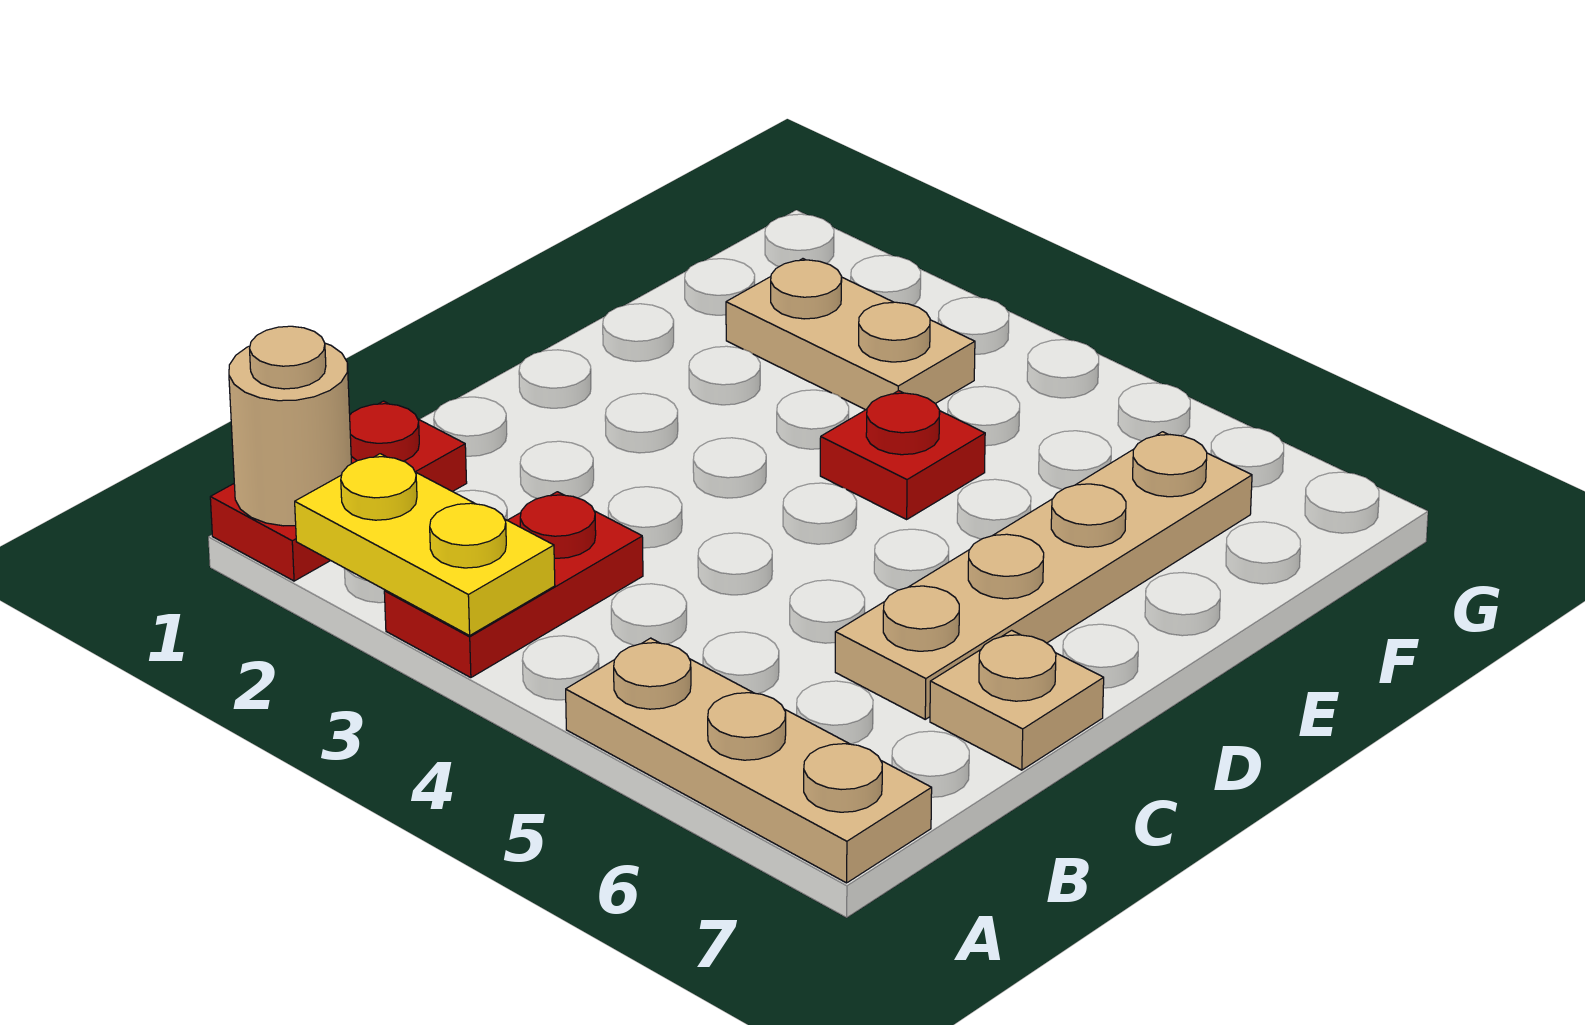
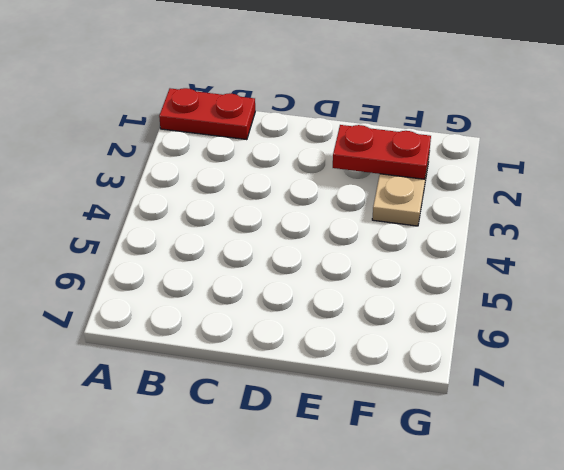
red plate E2:F2 level 2 -> red plate A3:B3 level 1
none -> tan plate A5:A7 level 1
none -> tan plate C6:F6 level 1

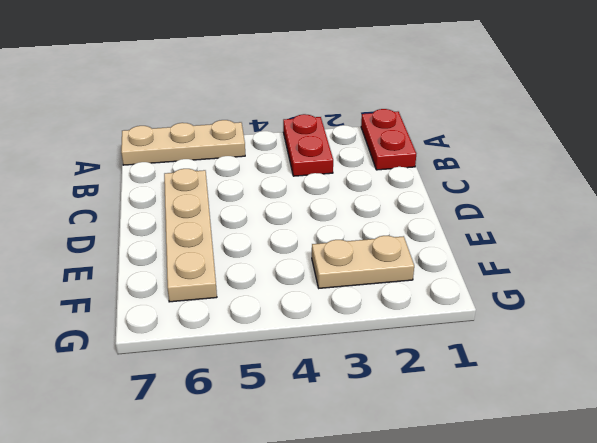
none -> tan plate C7 level 1
none -> red plate E4 level 1

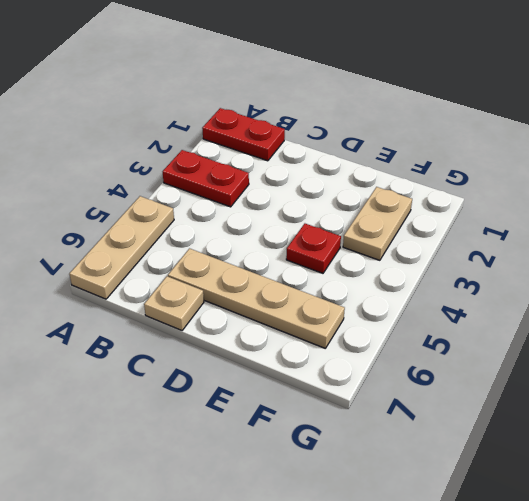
none -> tan round brick A1 level 2
none -> yellow plate A2:A3 level 2

